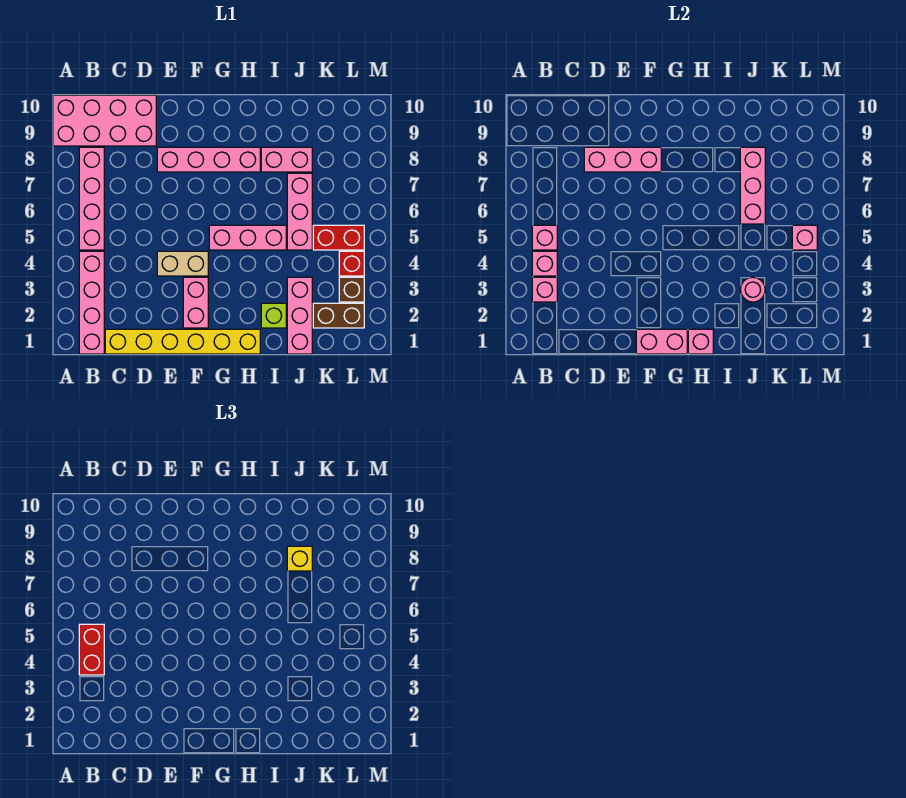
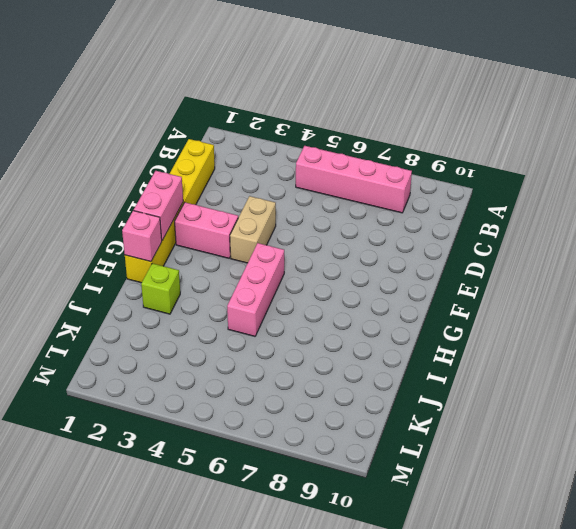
none -> pink brick A9:D10 level 1
none -> pink brick B1:B4 level 1
none -> pink brick E8:H8 level 1

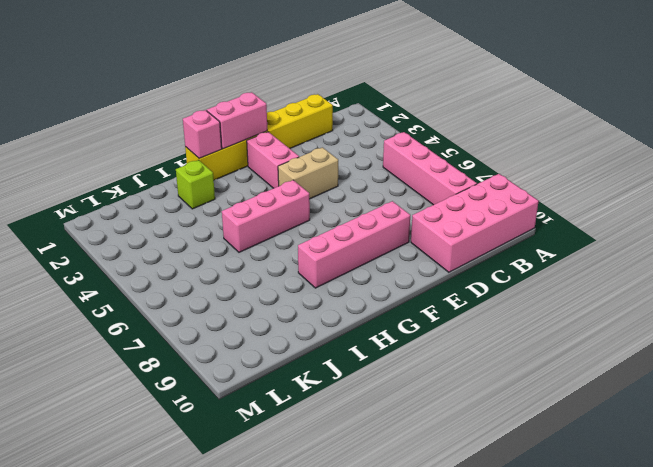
none -> pink brick B1:B4 level 1
none -> pink brick I8:J8 level 1
none -> pink brick J1:J3 level 1

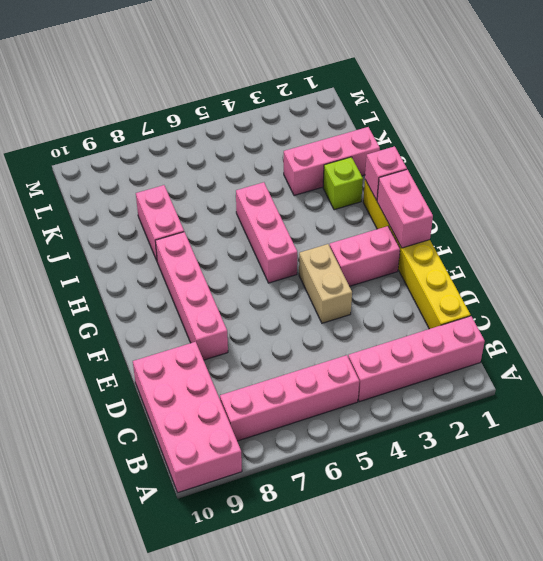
none -> pink brick J5:J7 level 1
none -> brown brick K2:L2 level 1
none -> red brick K5:L5 level 1

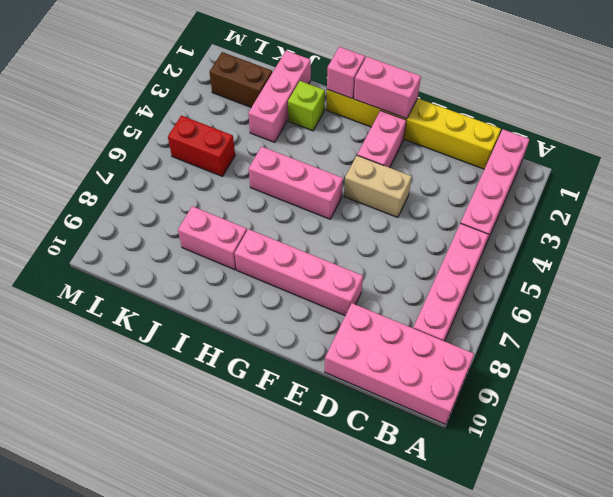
none -> pink brick J5:J7 level 1
none -> brown brick L3 level 1
none -> red brick L4 level 1

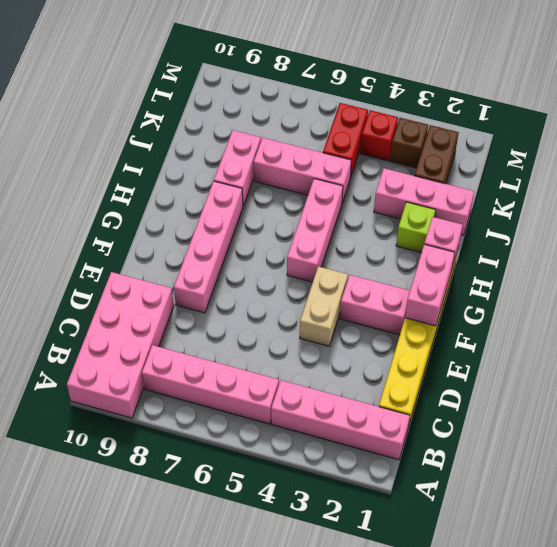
none -> pink brick B3 level 2
none -> pink brick B4 level 2
none -> pink brick B5 level 2

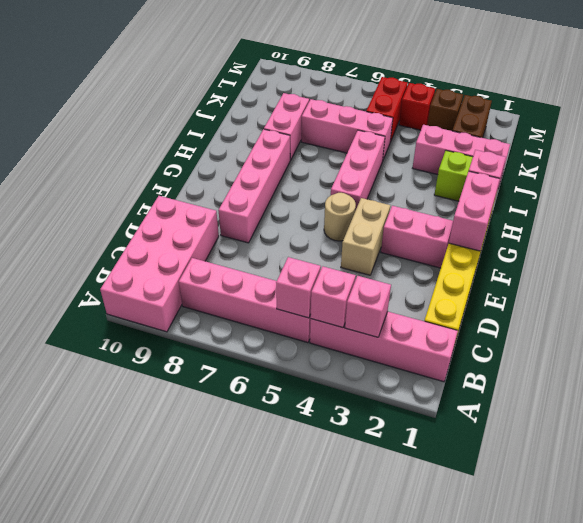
tan round brick F5 level 1 -> none
none -> pink brick D8:F8 level 2
none -> pink round brick J3 level 2
none -> pink brick J6:J8 level 2

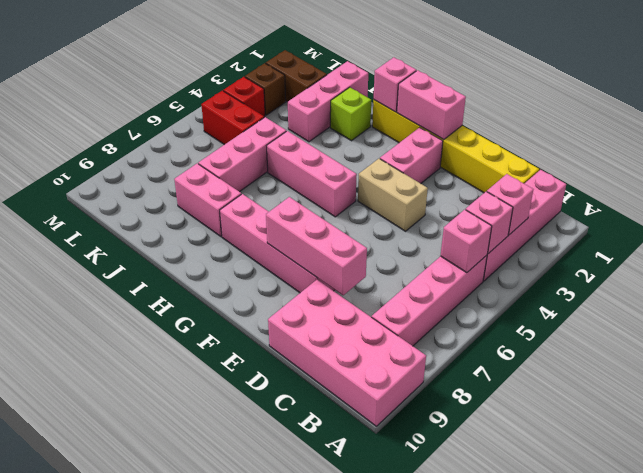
none -> pink round brick J3 level 2
none -> pink brick J6:J8 level 2
none -> pink brick L5 level 2

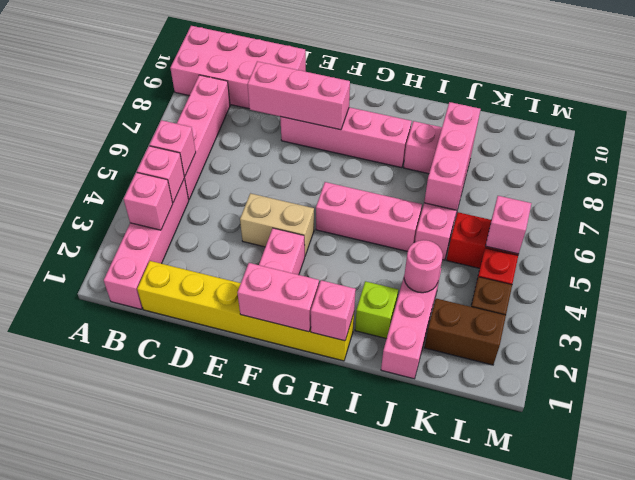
none -> red brick B4:B5 level 3
none -> yellow brick J8 level 3

